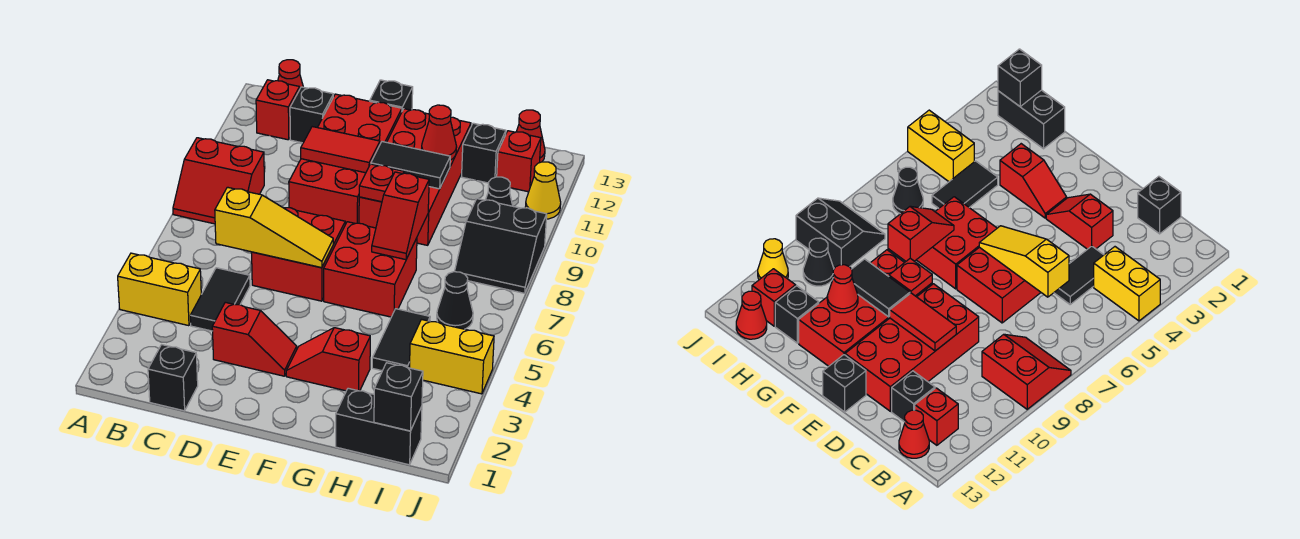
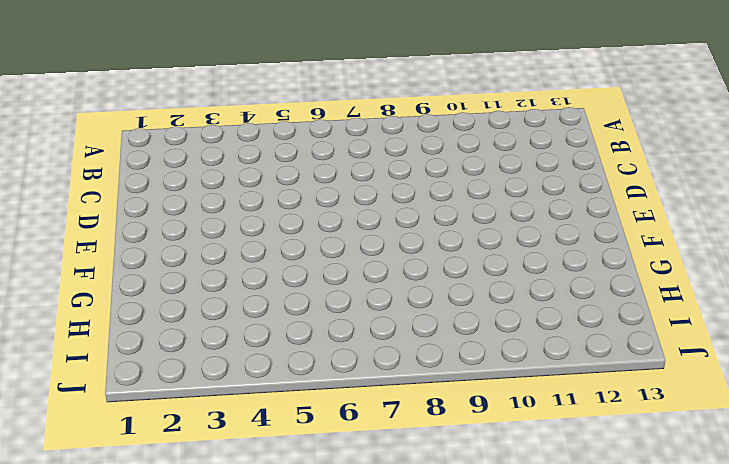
none -> yellow brick A4:B4 level 1
none -> red slope A8:B9 level 1 top 9
none -> red brick B12 level 1
none -> red cone B13 level 1

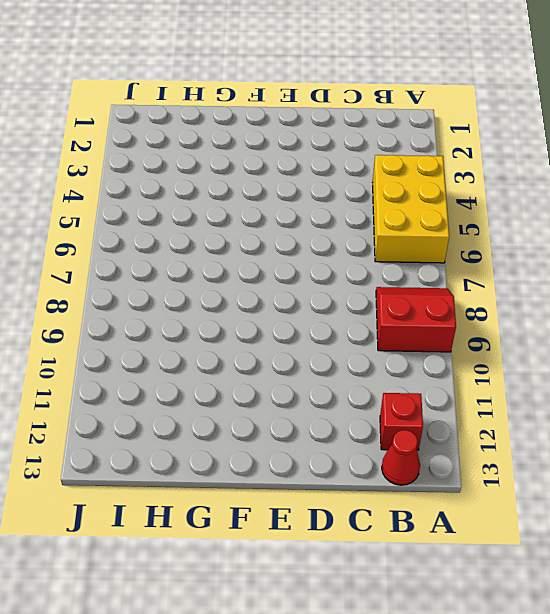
yellow brick A4:B6 level 1 -> yellow brick A4:B4 level 1
none -> black brick C1 level 1
none -> black tile C4:C5 level 1
none -> black brick C12 level 1
none -> red slope D3:E3 level 1 top D

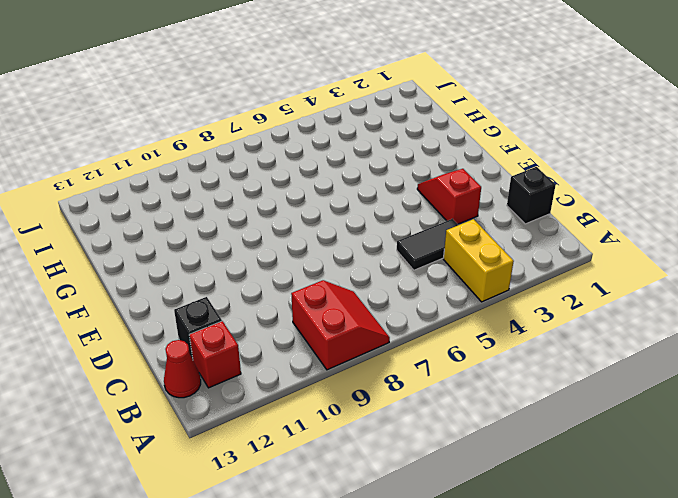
none -> red brick D6:E7 level 1
none -> red brick D9:E12 level 1
none -> black brick E13 level 1
none -> red slope F3:G3 level 1 top G

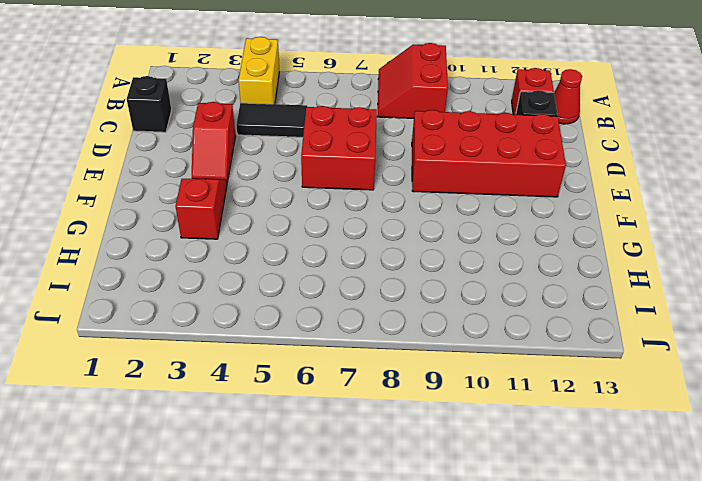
none -> black brick E13 level 1
none -> red brick F6:G7 level 1
none -> red brick F9:G12 level 1
none -> black brick H1:I1 level 1

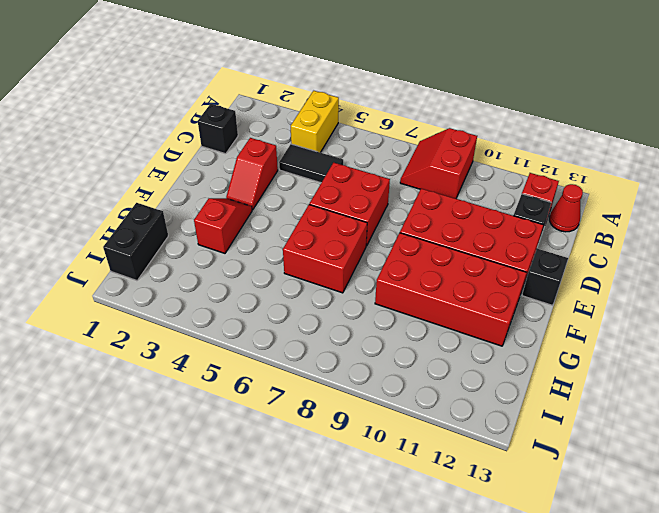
none -> black tile H4:H5 level 1
none -> black brick H12 level 1
none -> yellow brick I4:J4 level 1
none -> black cone I6 level 1

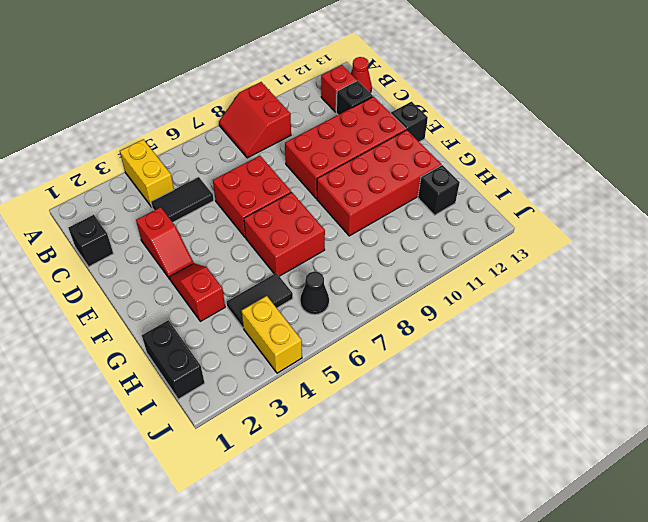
none -> black slope I8:J9 level 1 top 9
none -> black cone I10 level 1
none -> red brick I12 level 1
none -> red cone I13 level 1

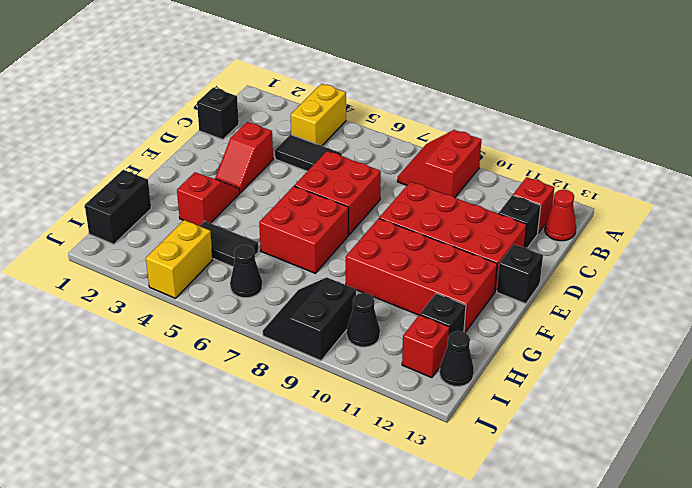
black cone I13 level 1 -> red cone I13 level 1
none -> yellow cone J11 level 1
none -> yellow slope C6:E6 level 2 top C
none -> red tile D10:E10 level 2
none -> red plate F9 level 2

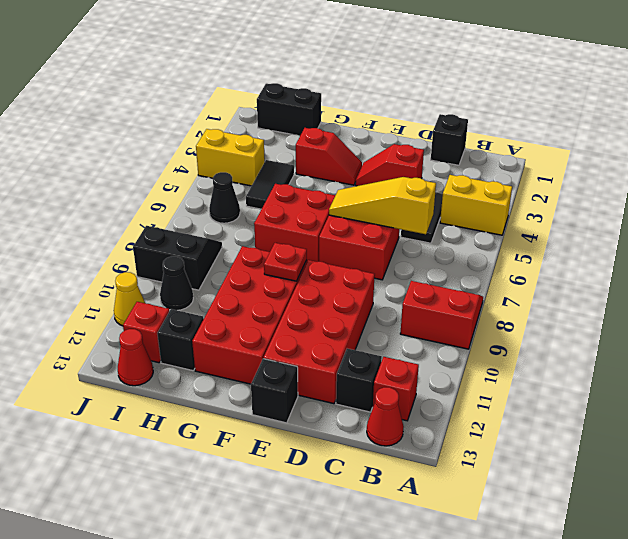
none -> red tile D10:E10 level 2
none -> black tile F10:G10 level 2
none -> red slope G7:G8 level 2 top 8
none -> red cone G11 level 2

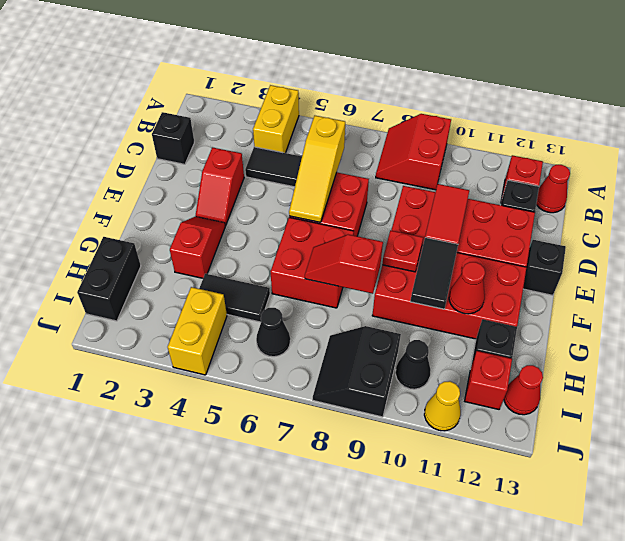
none -> black brick I1 level 2

